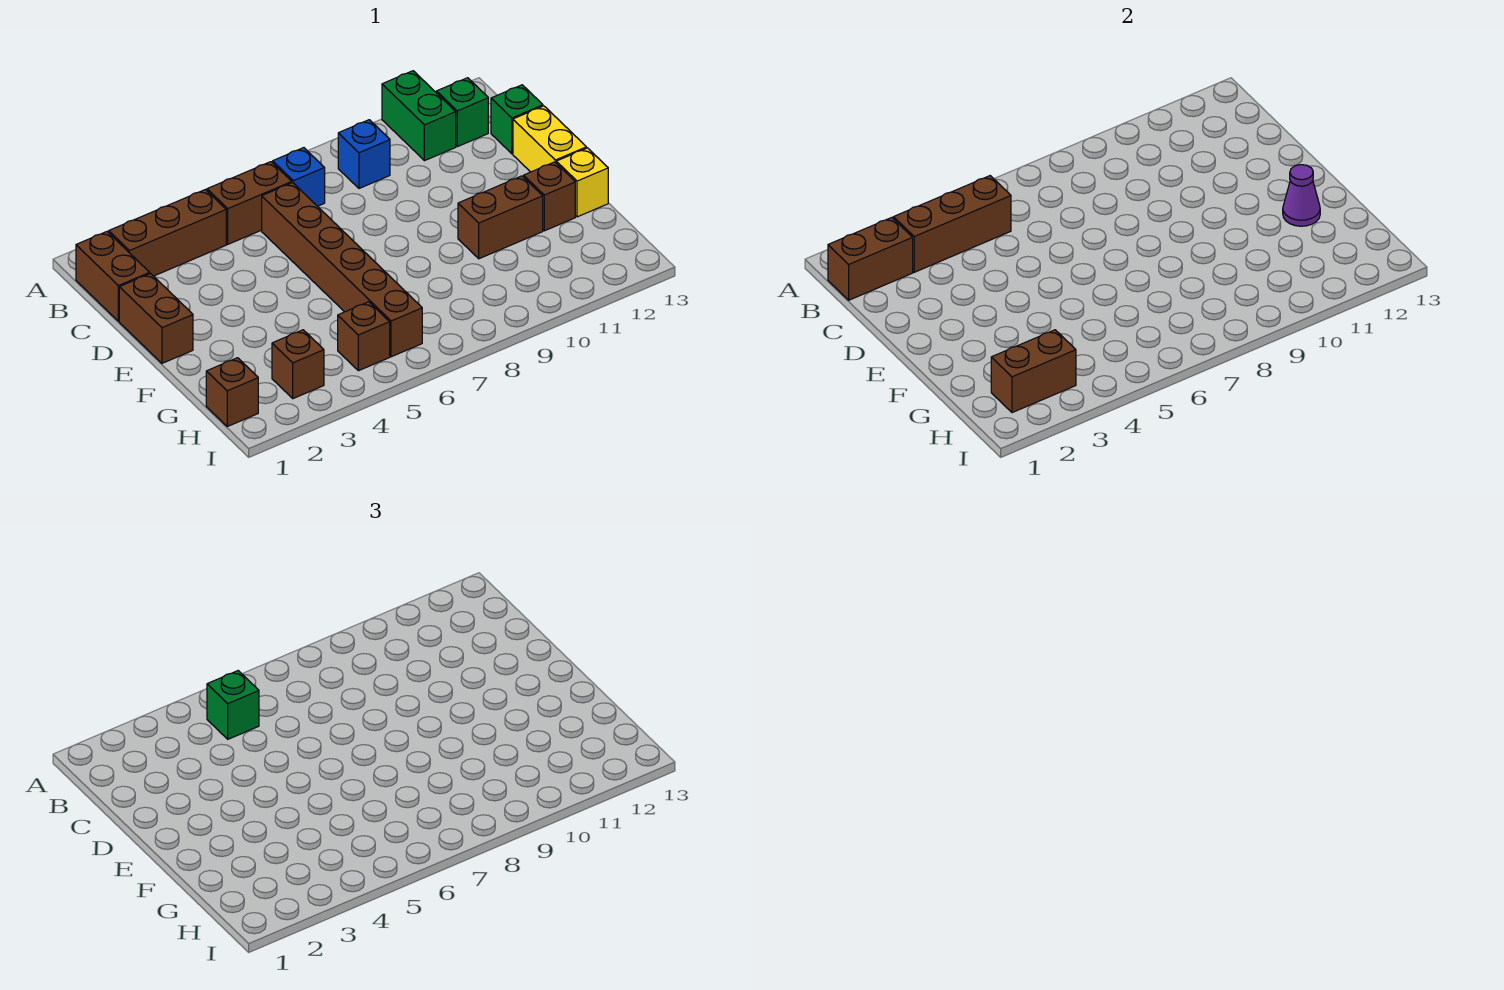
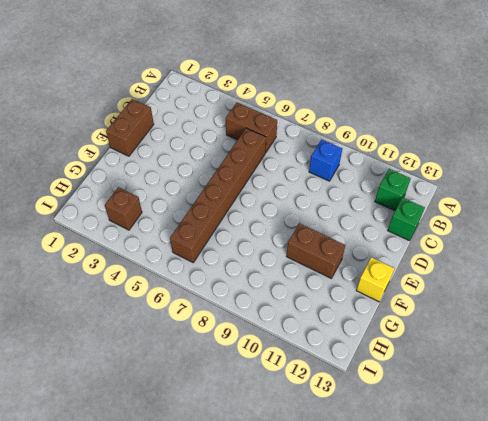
none -> green brick A11:B11 level 1
none -> brown brick B1:C1 level 1
none -> brown brick B2:B4 level 1

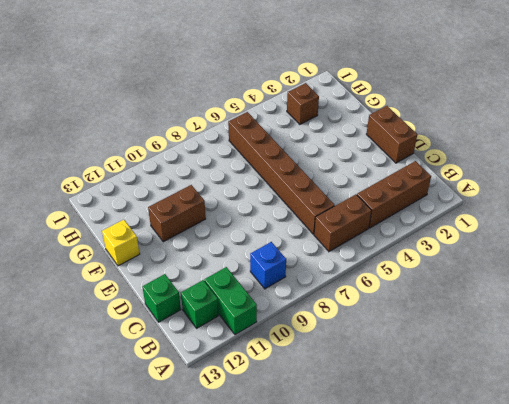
none -> brown brick B1:C1 level 1
none -> blue brick B7 level 1
none -> yellow brick D13:E13 level 1

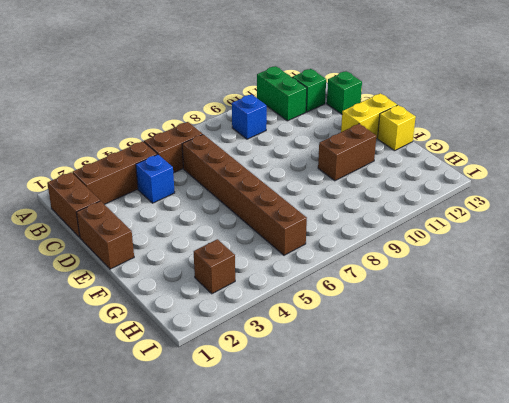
blue brick C4 level 1 -> blue brick B7 level 1
yellow brick E12:E13 level 1 -> yellow brick D13:E13 level 1
none -> brown brick F12 level 1
none -> brown brick H1 level 1
none -> brown brick H5 level 1

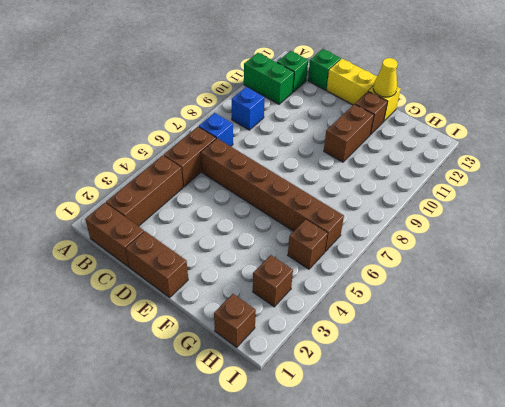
yellow cone F13 level 2 -> none
none -> brown brick B1:B2 level 2
none -> brown brick B3:B5 level 2
none -> purple cone F12 level 2

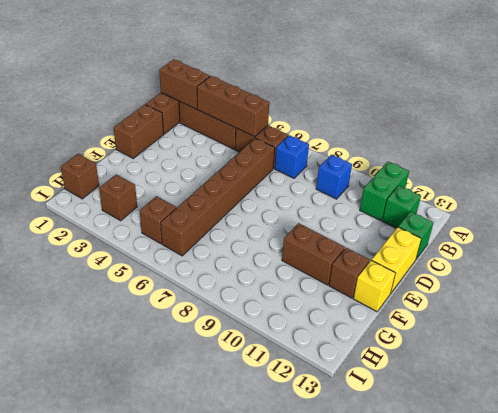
none -> purple cone F12 level 2
none -> brown brick H2:H3 level 2
none -> green brick B5 level 3

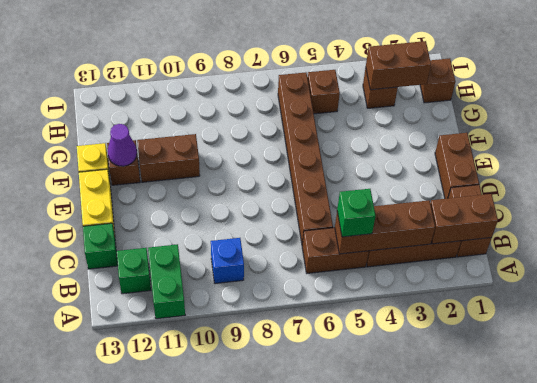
none -> blue brick B7 level 1

